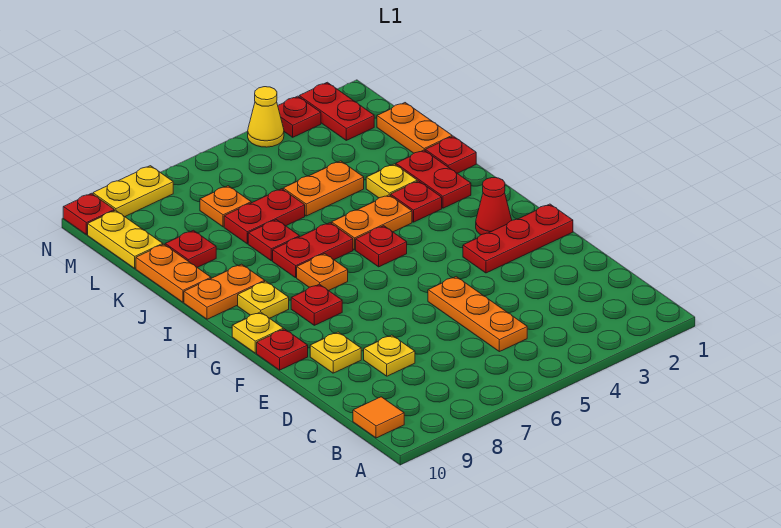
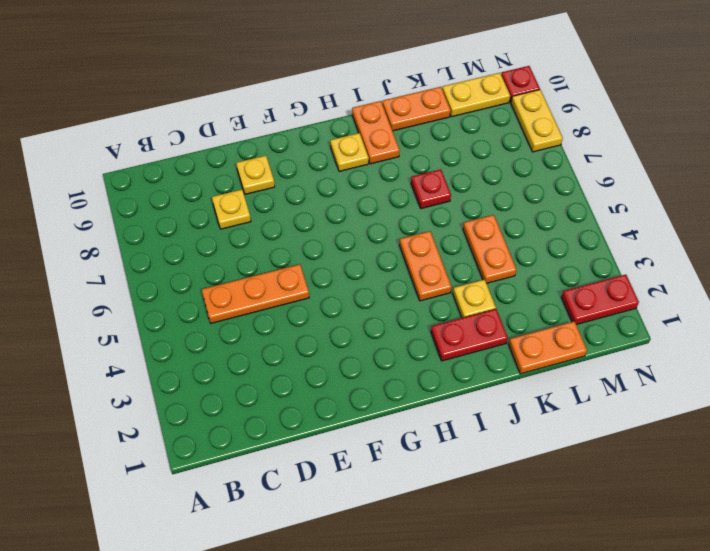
none -> orange tile B10 level 1
none -> red plate F1:F3 level 1
none -> red plate F10 level 1
none -> red cone G2 level 1

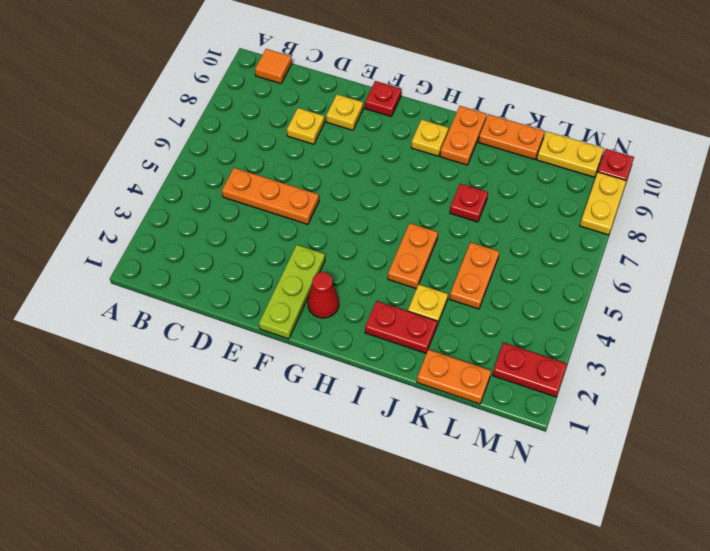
lime plate F1:F3 level 1 -> red plate F1:F3 level 1
none -> red plate G8 level 1
none -> yellow plate G10 level 1
none -> red plate H5 level 1
none -> orange plate H7 level 1

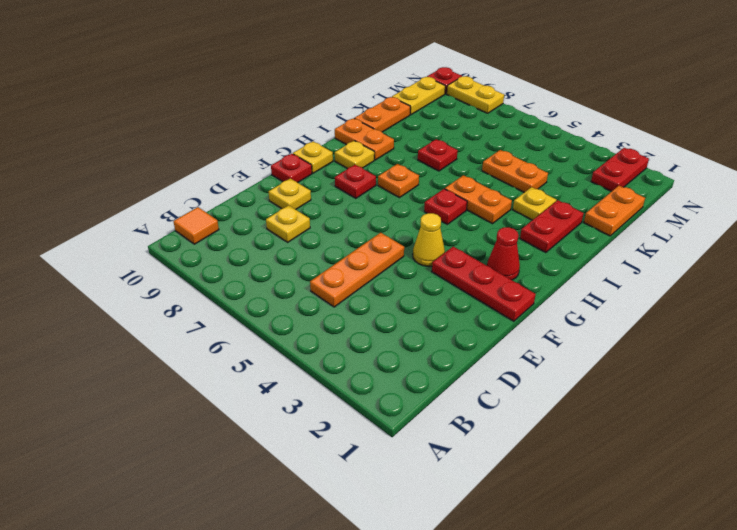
yellow cone F4 level 1 -> yellow cone N4 level 1
none -> red plate I3 level 1
none -> red plate I6:I7 level 1
none -> red plate J1 level 1
none -> red plate K6:K7 level 1

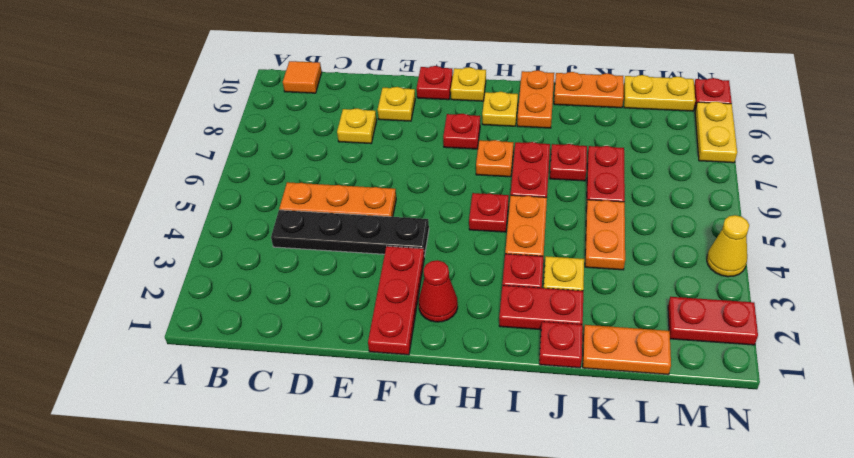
black plate C4:F4 level 1 -> none
none -> red plate K9 level 1
none -> orange plate L7 level 1
none -> red plate N3 level 1

